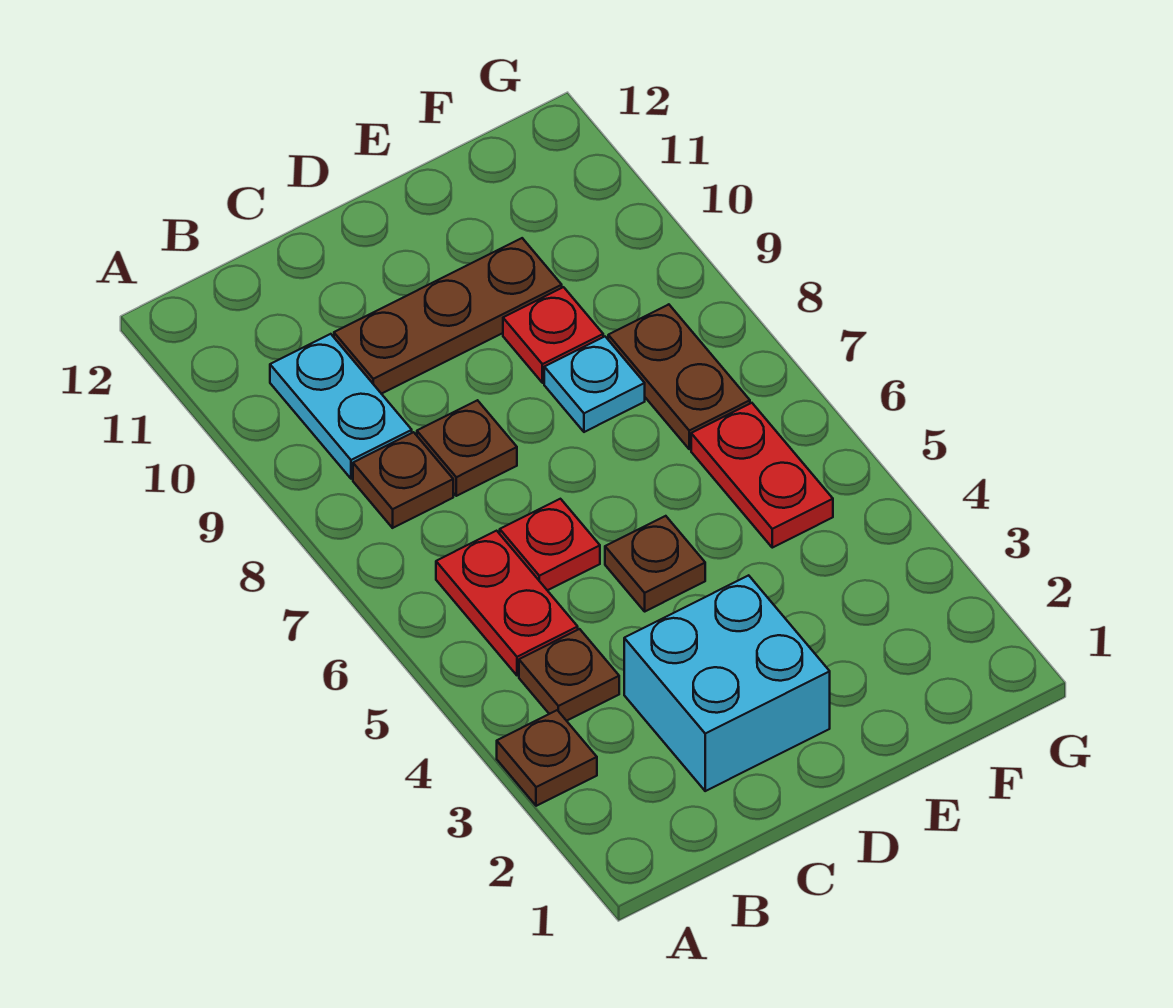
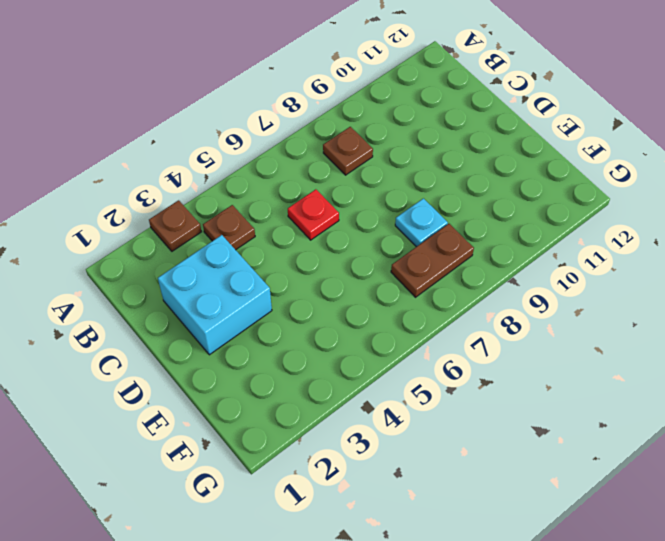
none -> red plate B5:B6 level 1
none -> cyan plate B9:B10 level 1
none -> brown plate C8 level 1

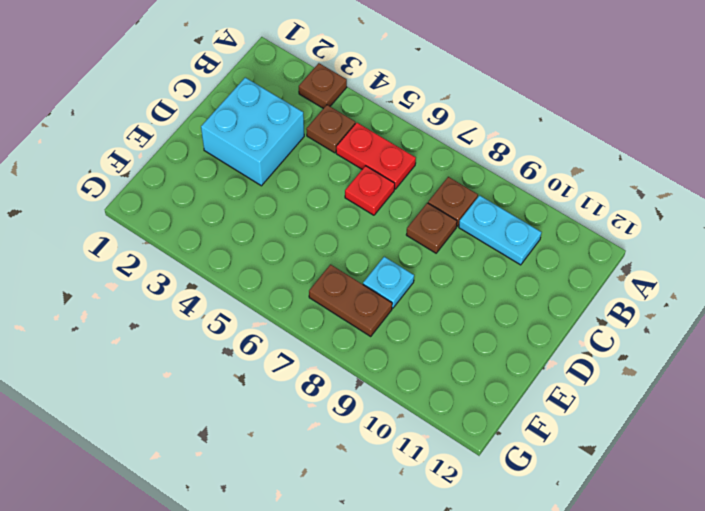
none -> brown plate C10:E10 level 1
none -> brown plate D5 level 1
none -> red plate E9 level 1

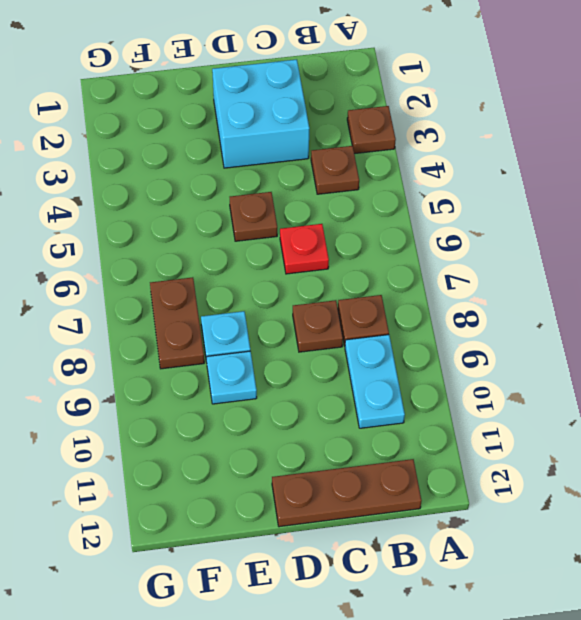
brown plate B12:D12 level 1 -> brown plate C10:E10 level 1
cyan plate E9 level 1 -> red plate E9 level 1
none -> red plate B5:B6 level 1
none -> red plate F5:F6 level 1

